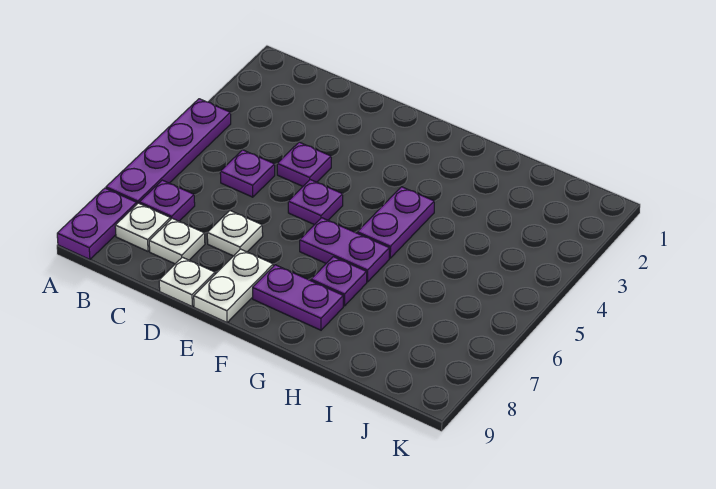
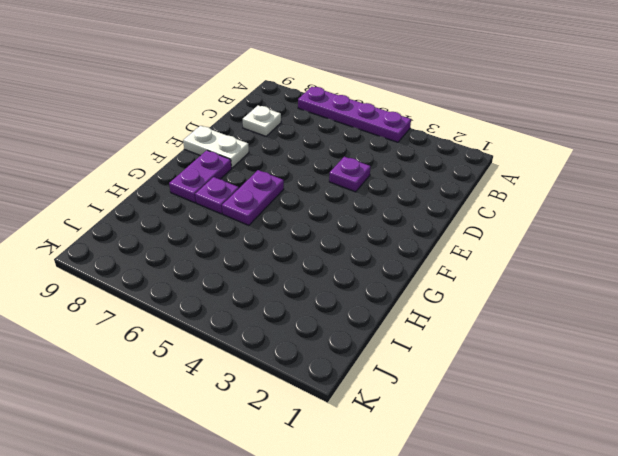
none -> purple plate A8:A9 level 1
none -> purple plate B7 level 1
none -> white plate B8 level 1

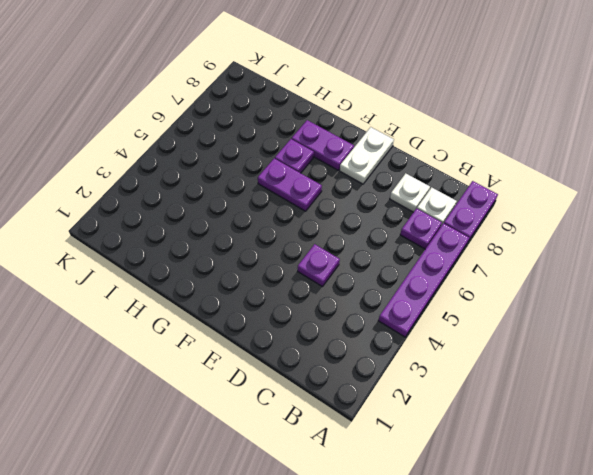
none -> purple plate C5 level 1
none -> white plate D7 level 1
none -> white plate D9 level 1

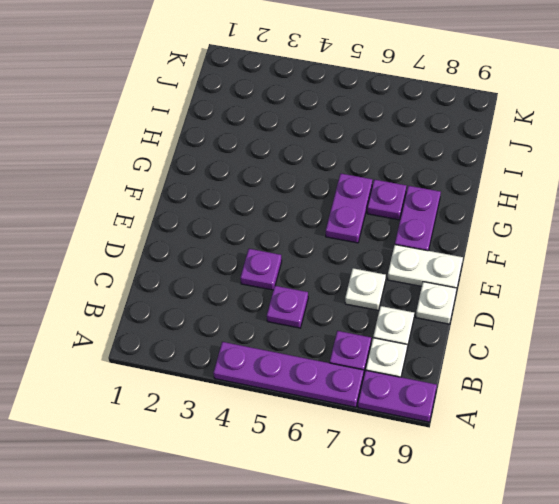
none -> purple plate E5 level 1
none -> purple plate G4:G5 level 1

